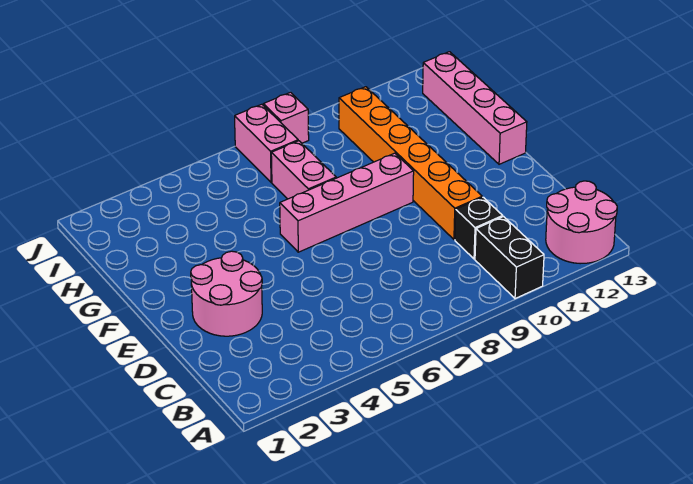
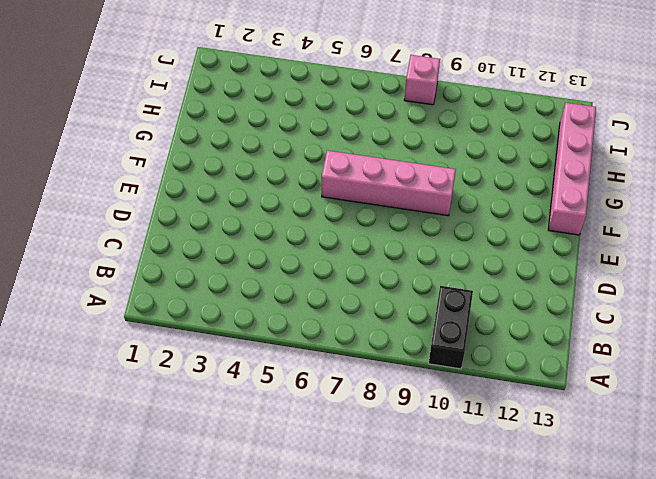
none -> pink round brick A12:B13 level 1
none -> black brick C10 level 1

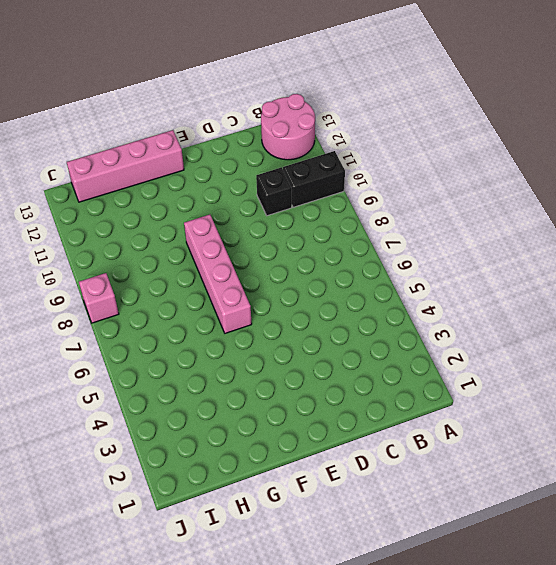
none -> pink round brick D2:E3 level 1
none -> orange brick D10:I10 level 1

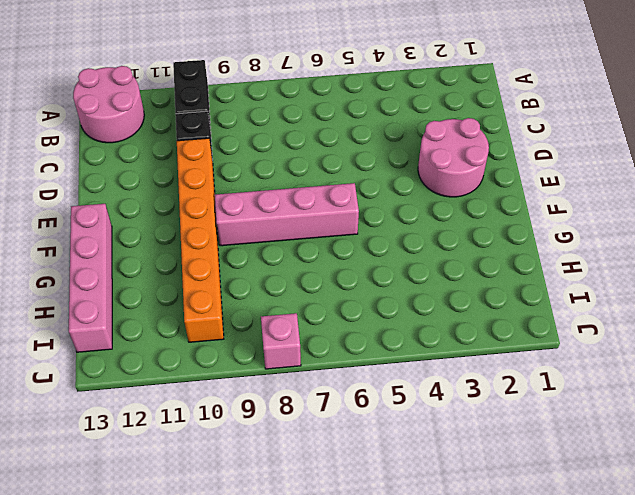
none -> pink brick G7:H7 level 1
none -> pink brick I7:J7 level 1

